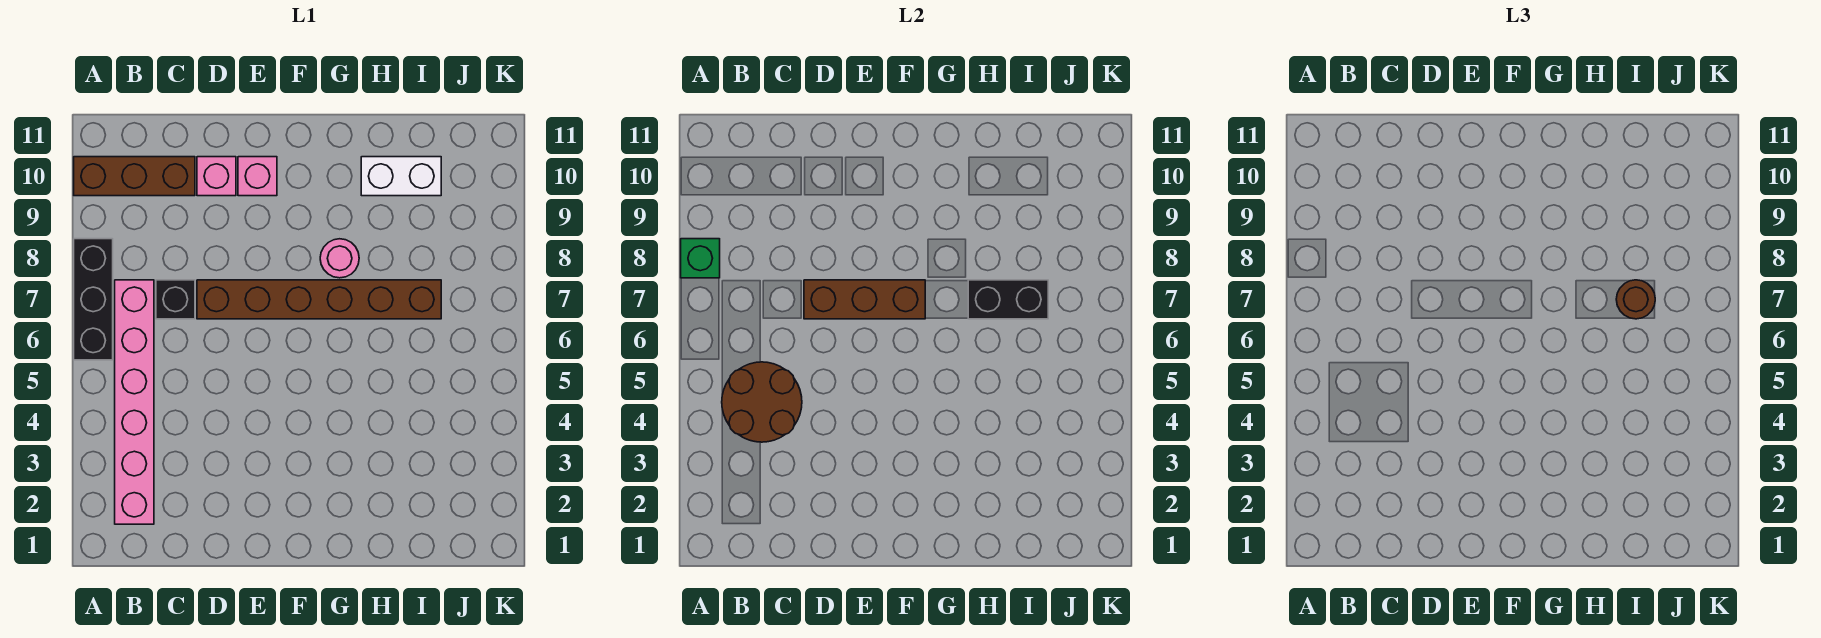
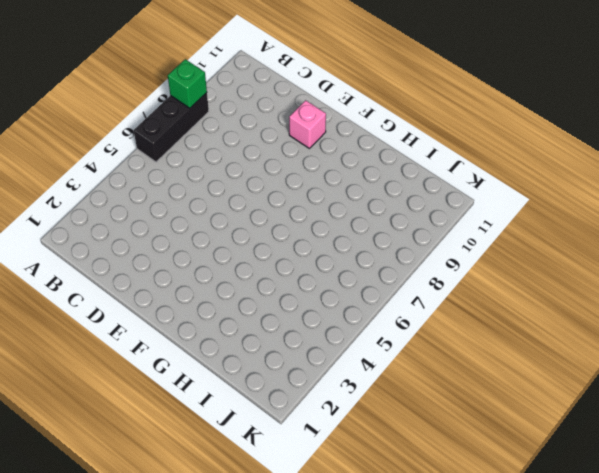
none -> brown brick A10:C10 level 1
none -> pink brick B2:B7 level 1
none -> black brick C7 level 1

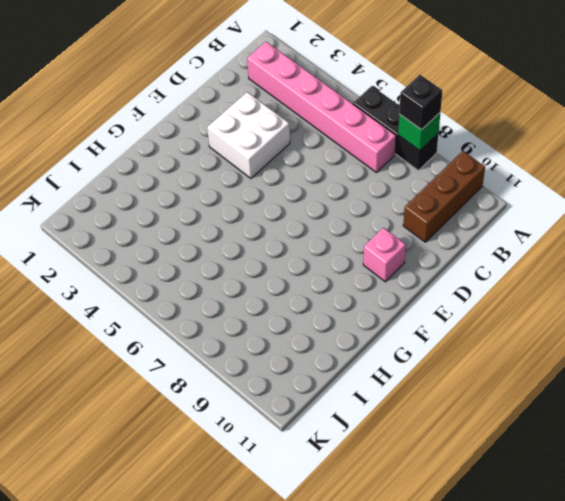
black brick A8 level 3 -> black brick C7 level 1
white brick D3:E4 level 1 -> none
none -> brown brick D7:I7 level 1
none -> pink brick D10 level 1
none -> pink round brick G8 level 1

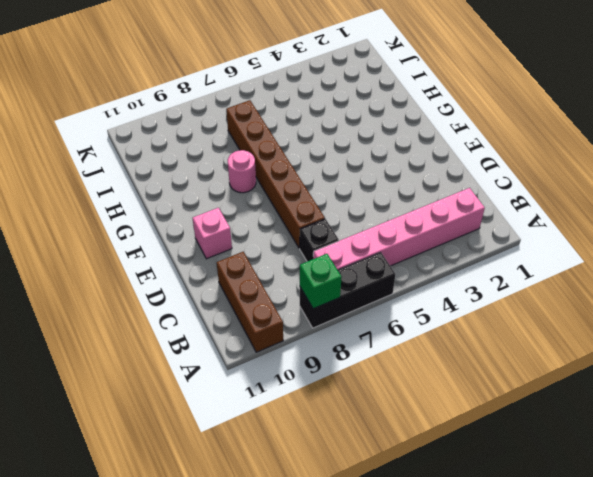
none -> pink brick D10 level 1
none -> white brick H10:I10 level 1
none -> brown round brick B4:C5 level 2

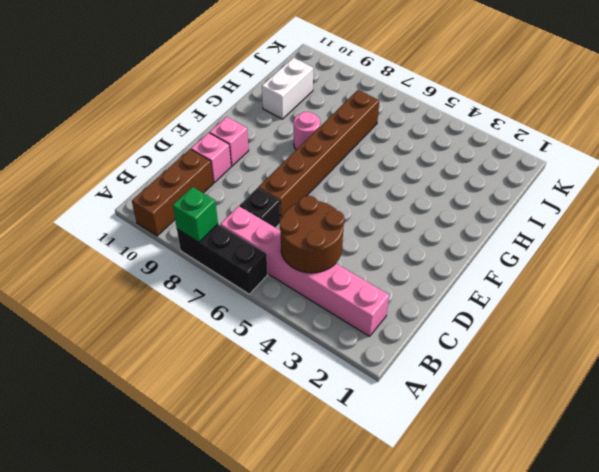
none -> brown brick D7:F7 level 2
none -> black brick H7:I7 level 2
none -> brown round brick I7 level 3

